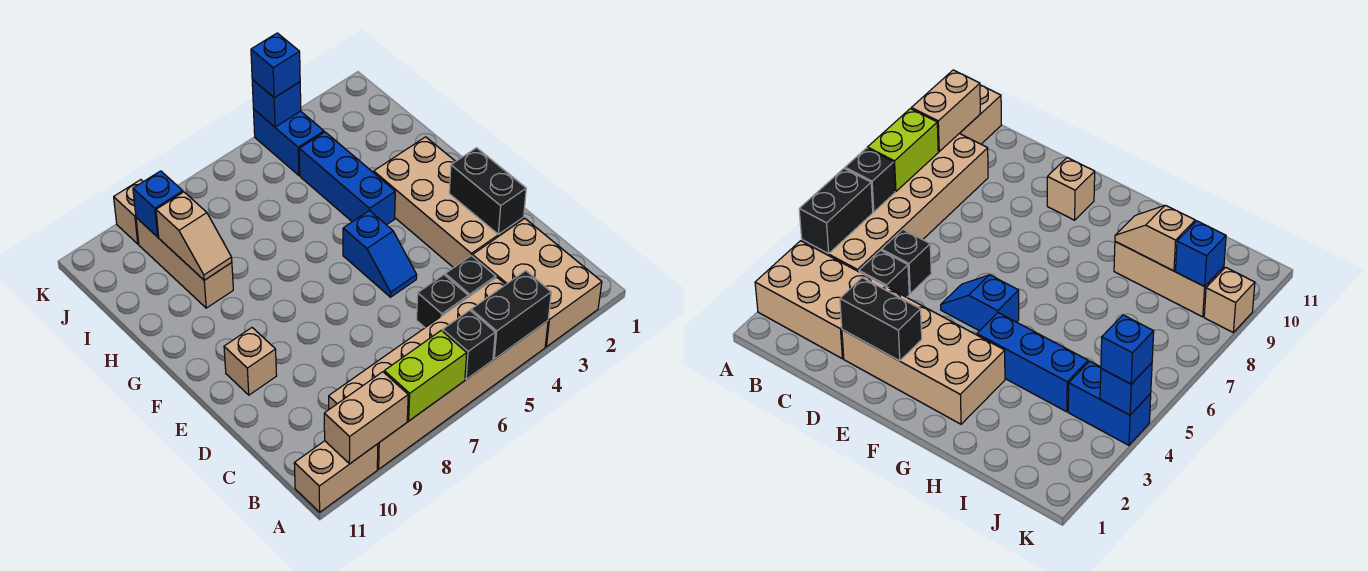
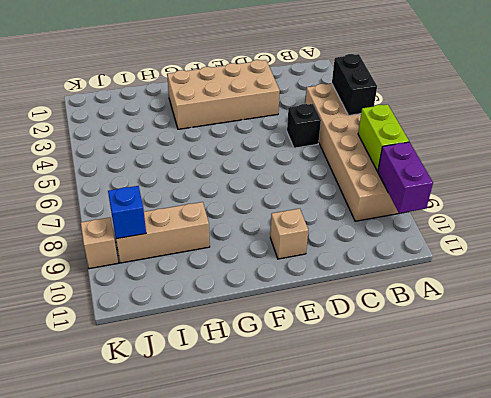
purple brick A9:A10 level 2 -> tan brick A9:A10 level 2
none -> tan brick A2:C3 level 1
none -> tan brick A10:A11 level 1
none -> black brick C4 level 1

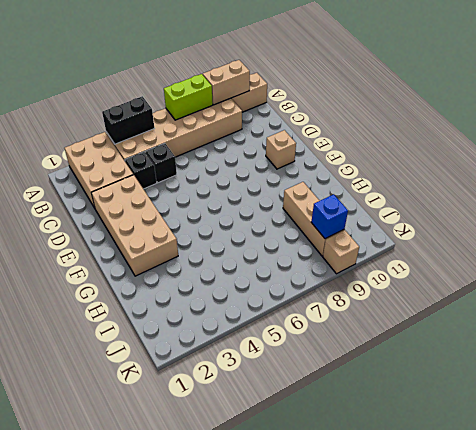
none -> blue slope E5:F5 level 1 top F
none -> blue brick G4:I4 level 1
none -> blue brick J4:K4 level 1

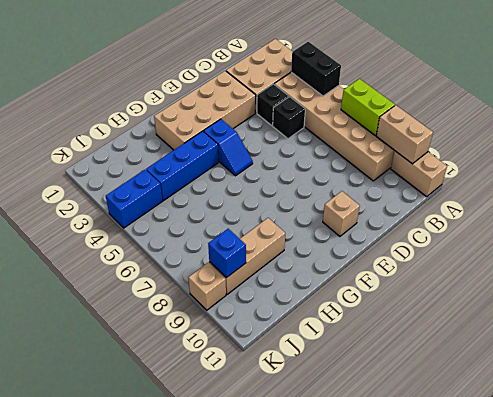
blue slope F4:F5 level 1 top 4 -> blue slope E5:F5 level 1 top F
none -> black brick A6 level 2
none -> black brick D2:E2 level 2
none -> tan slope H9:I9 level 2 top I

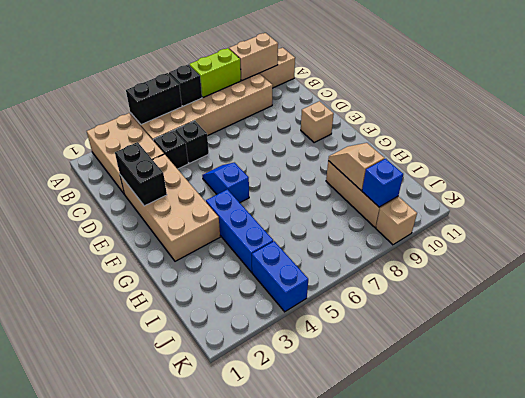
none -> blue brick K4 level 2
none -> blue brick K4 level 3

